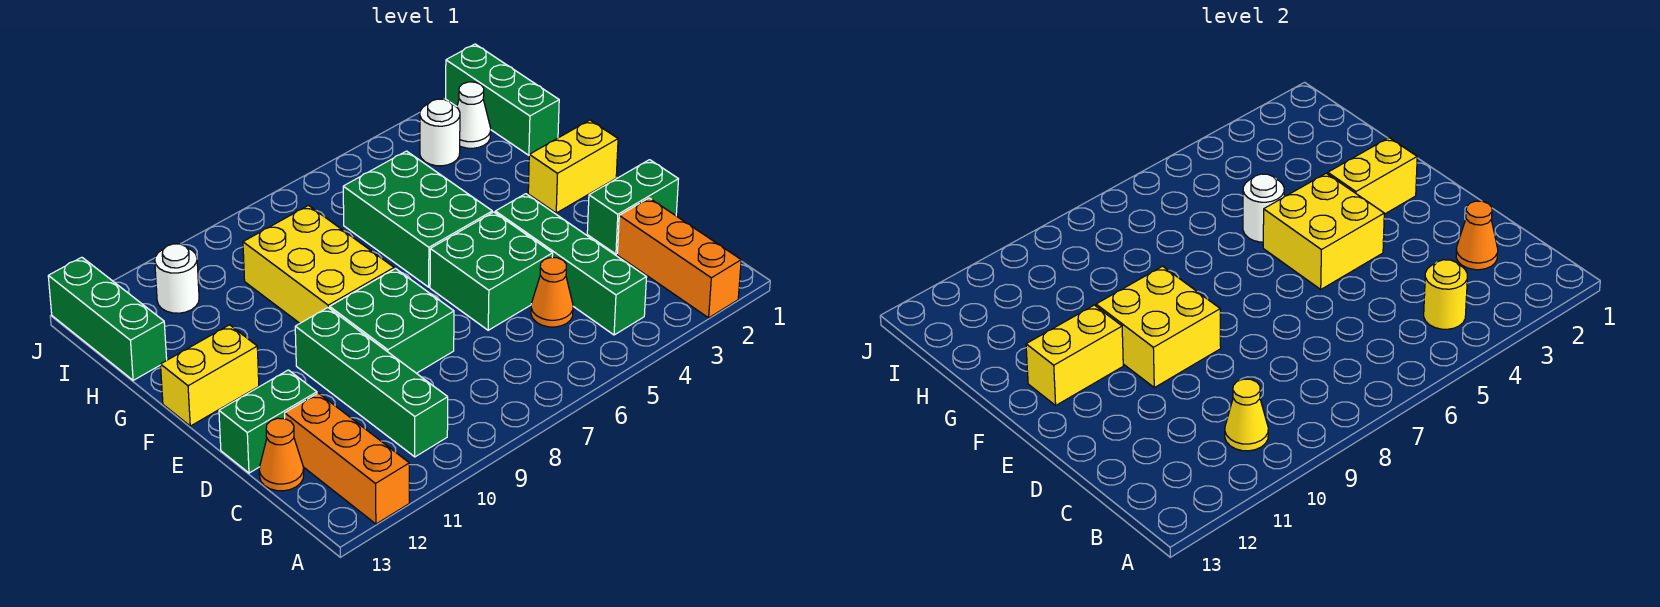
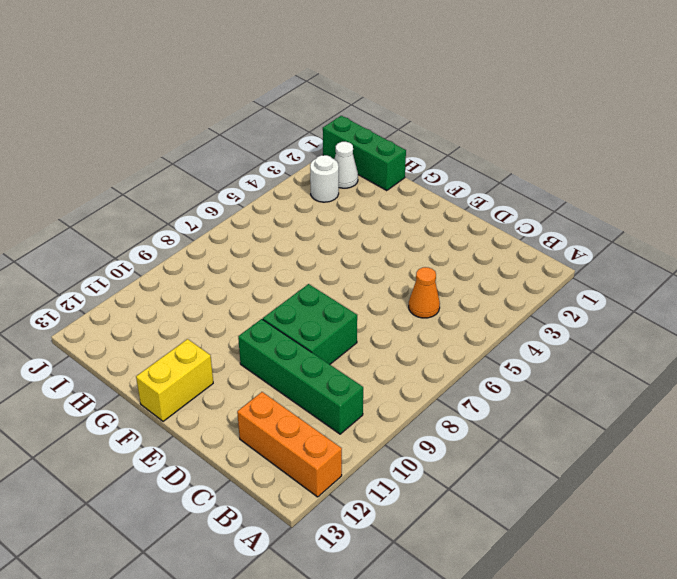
none -> orange brick A2:C2 level 1
none -> green brick B4:E4 level 1
none -> orange cone C13 level 1

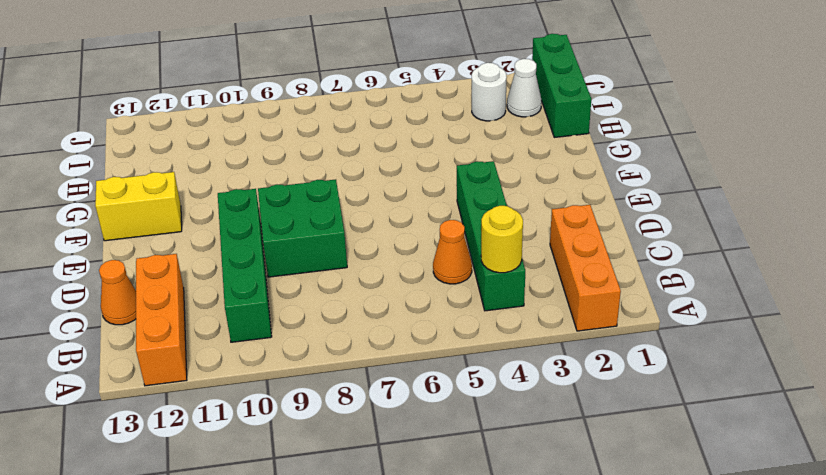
none -> green brick D1:D2 level 1
none -> green brick D5:E6 level 1
none -> green brick D12:D13 level 1

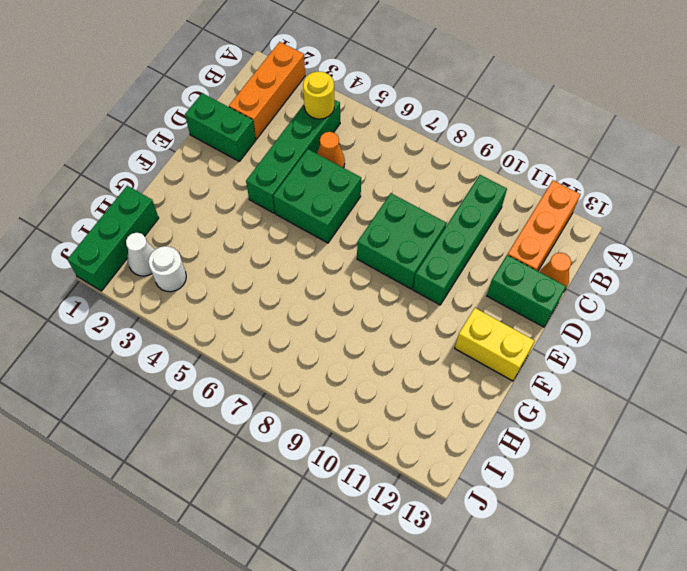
none -> yellow brick F1:F2 level 1
none -> green brick F5:H6 level 1
none -> yellow brick F8:H9 level 1

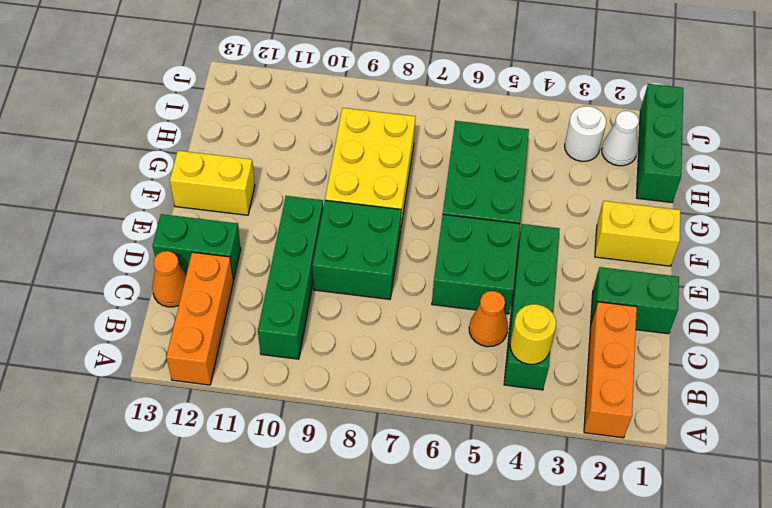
none -> green brick H13:J13 level 1
none -> white round brick I11 level 1
none -> yellow cone B10 level 2

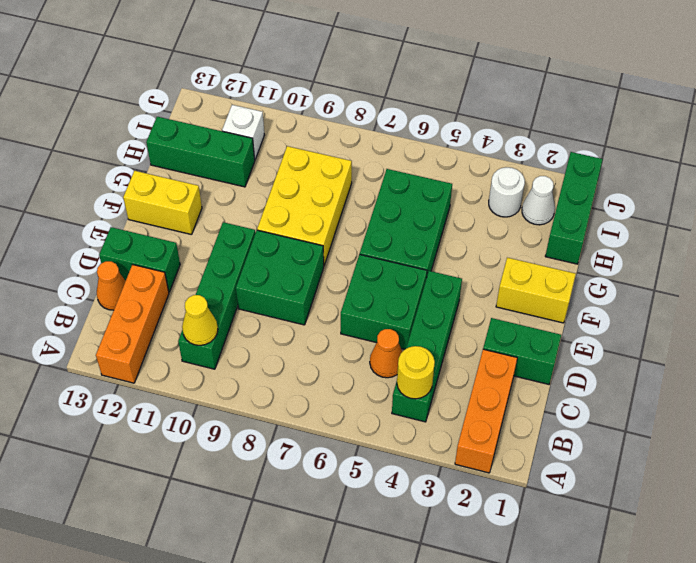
green brick H11:H13 level 1 -> green brick H13:J13 level 1
white brick I11 level 1 -> white round brick I11 level 1
none -> orange cone C2 level 2
none -> yellow brick E4:F5 level 2
none -> yellow brick E9:F10 level 2

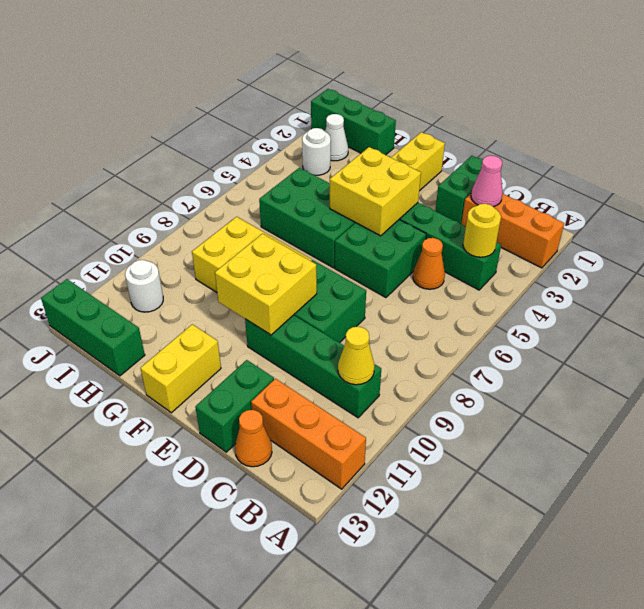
pink cone C2 level 2 -> orange cone C2 level 2
none -> yellow brick F2:F3 level 2
none -> yellow brick F11:F12 level 2
none -> white round brick G5 level 2

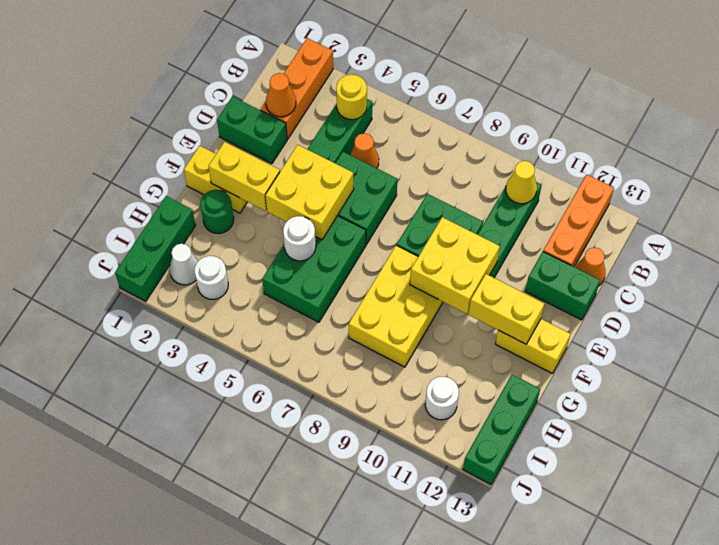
green round brick G2 level 1 -> none

